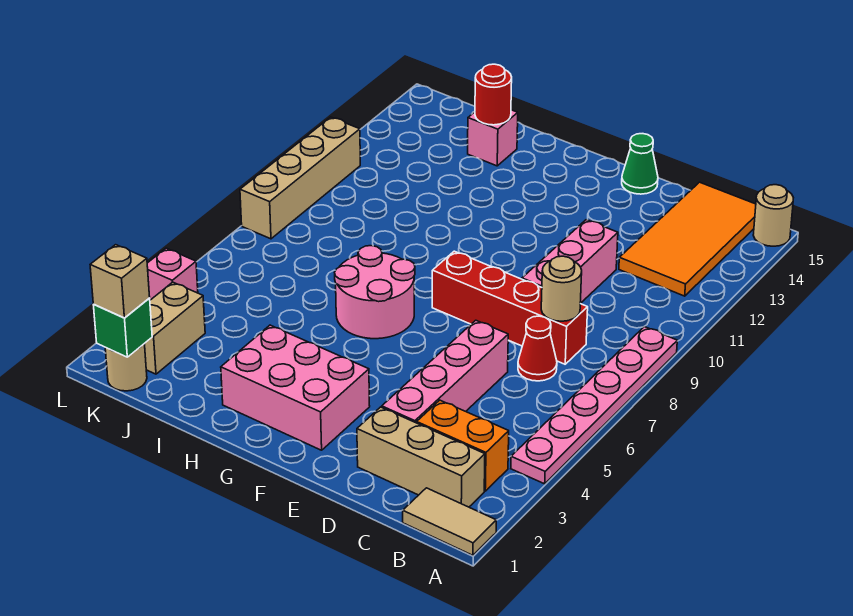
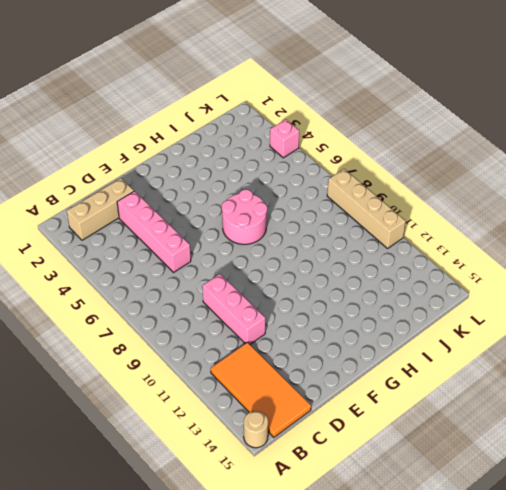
none -> tan tile A1:B1 level 1
none -> pink plate A4:A9 level 1
none -> orange brick B3:C3 level 1

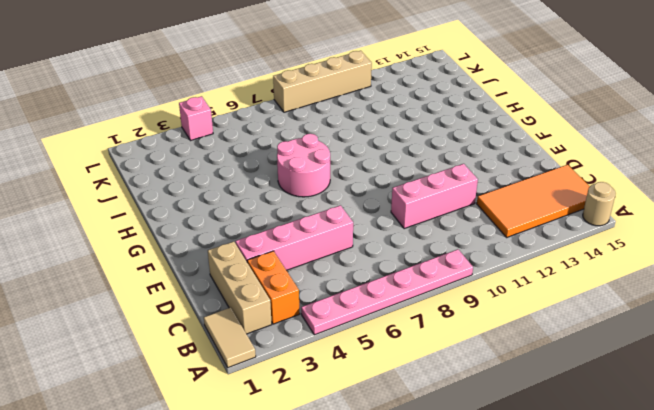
none -> red cone C7 level 1
none -> red brick C8:F8 level 1
none -> green cone E15 level 1

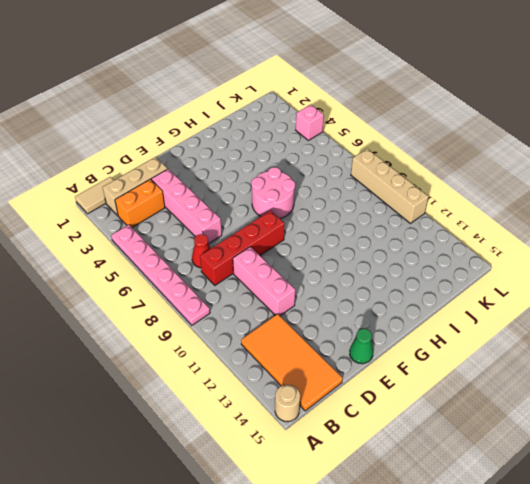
none -> pink brick F2:H3 level 1
none -> pink brick I14 level 1
none -> tan round brick K1 level 1

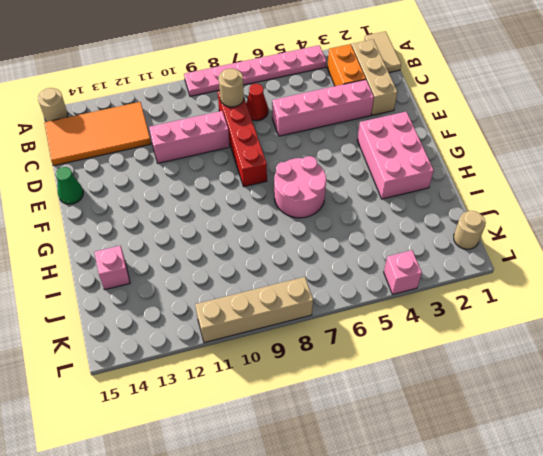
none -> tan brick K2:K3 level 1
none -> red round brick I14 level 2
none -> green brick K1 level 2

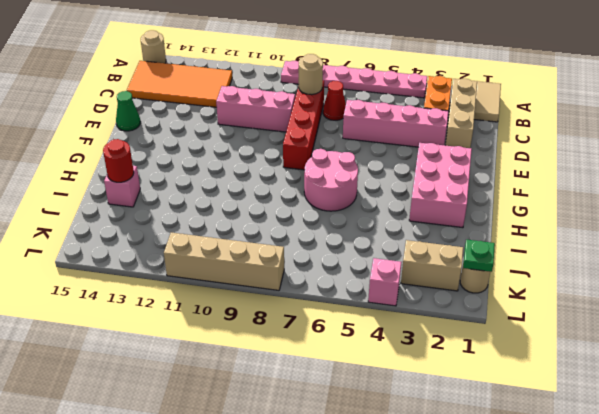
green plate K1 level 2 -> green brick K1 level 2
none -> tan brick K1 level 3

